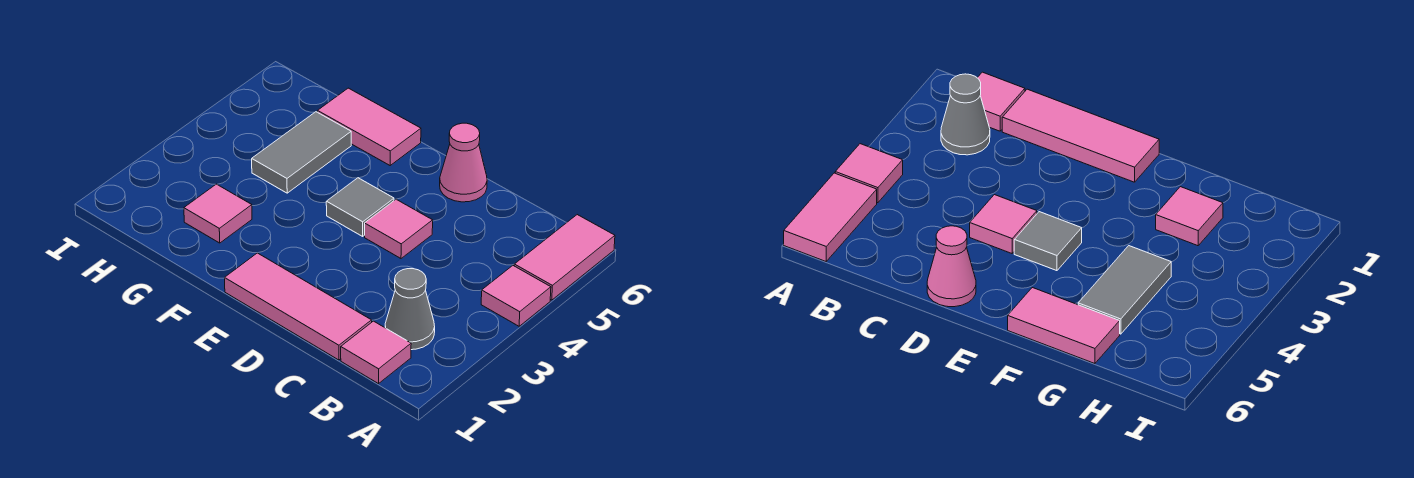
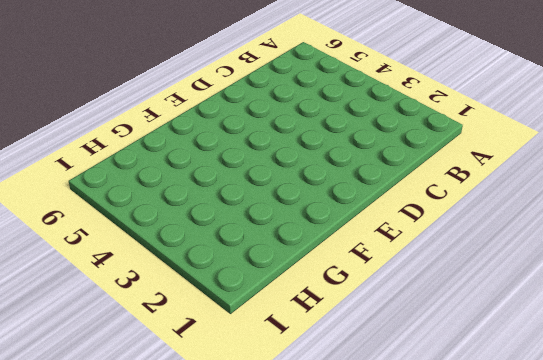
none -> pink tile A4 level 1
none -> pink tile A5:A6 level 1

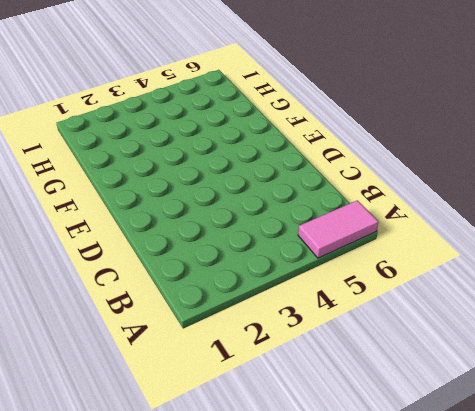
none -> pink tile A4 level 1
none -> pink tile B1 level 1

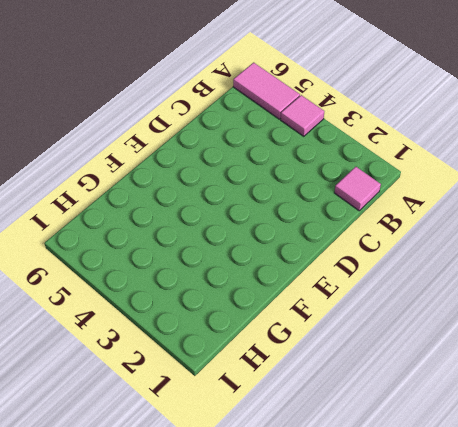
none -> grey cone B2 level 1
none -> pink tile C1:E1 level 1

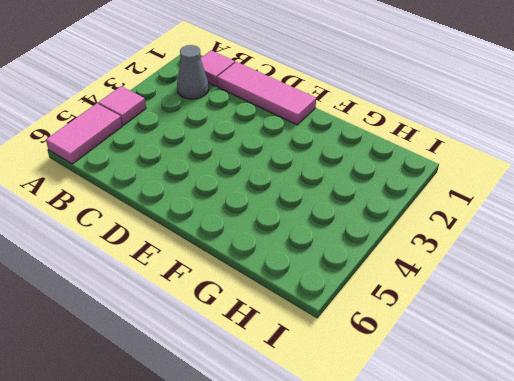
none -> pink tile D4 level 1
none -> pink cone D6 level 1

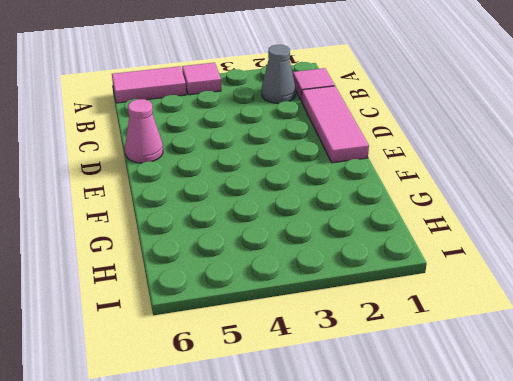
none -> pink tile D4 level 1
none -> grey tile E4 level 1

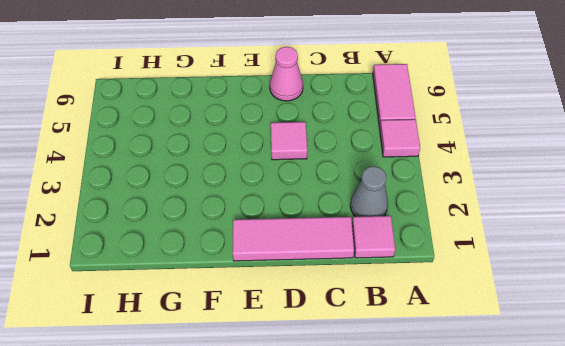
none -> grey tile E4 level 1
none -> pink tile F6:G6 level 1

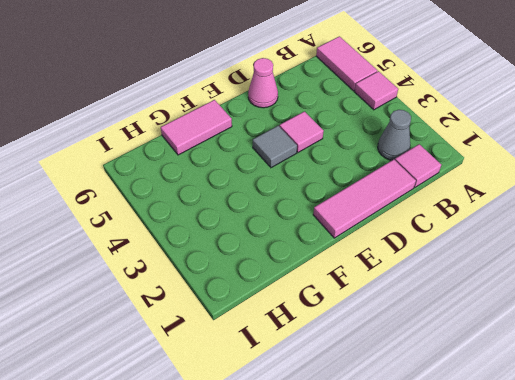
none -> pink tile G2 level 1
none -> grey tile G4:G5 level 1

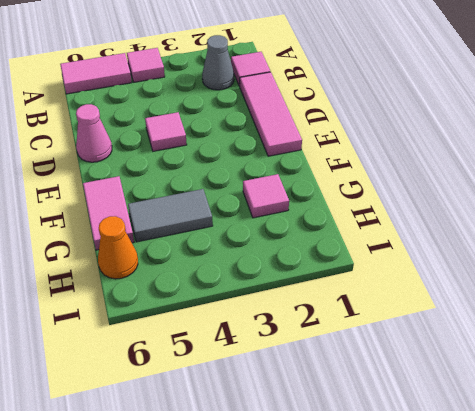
orange cone H6 level 1 -> none
none -> grey tile E4 level 1

